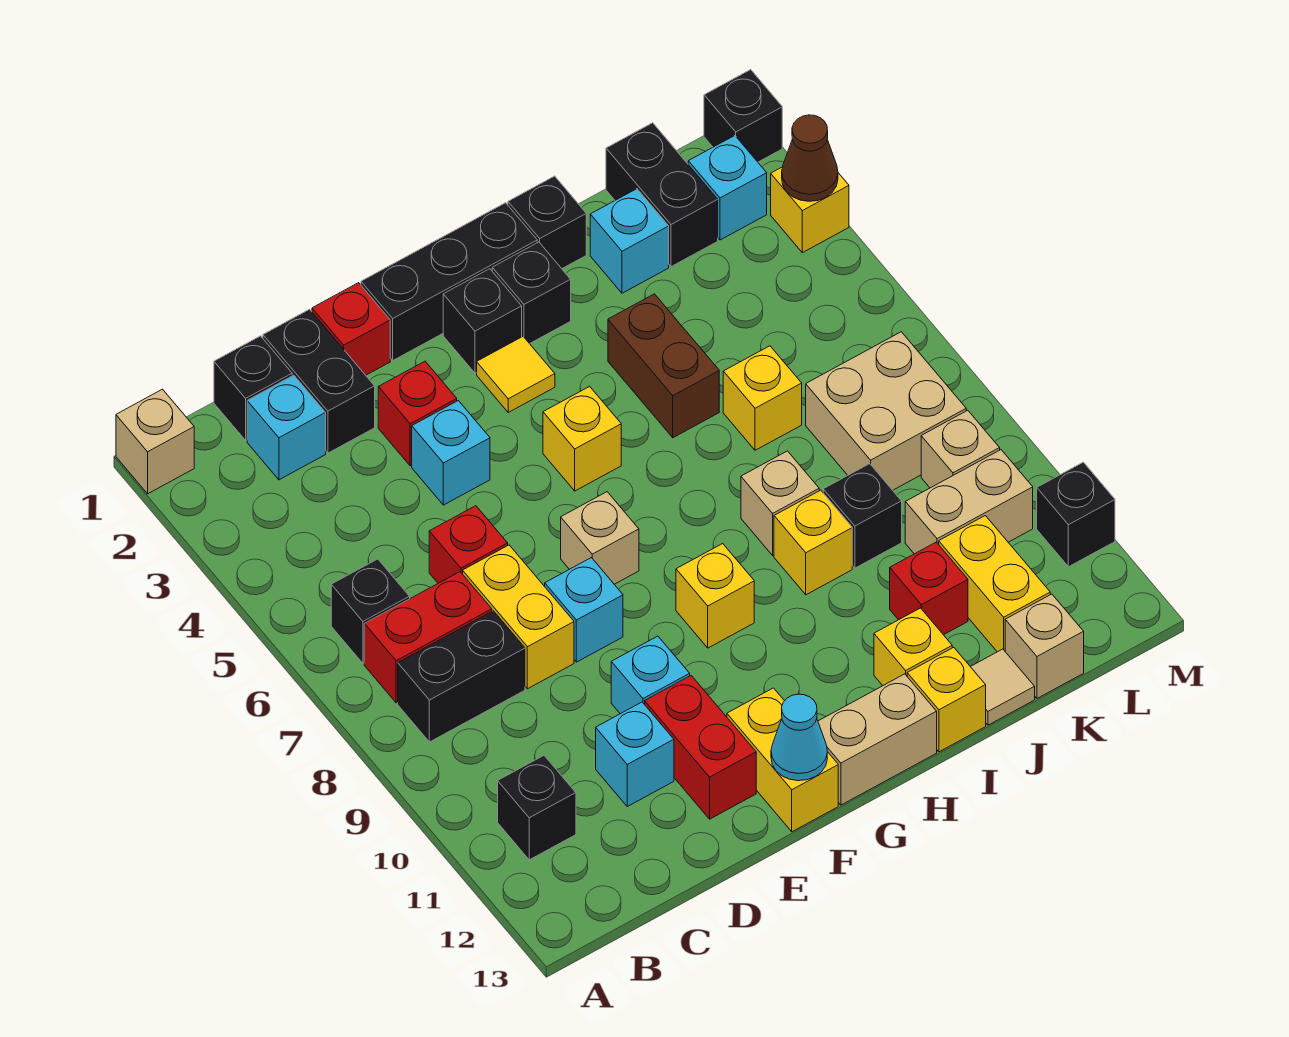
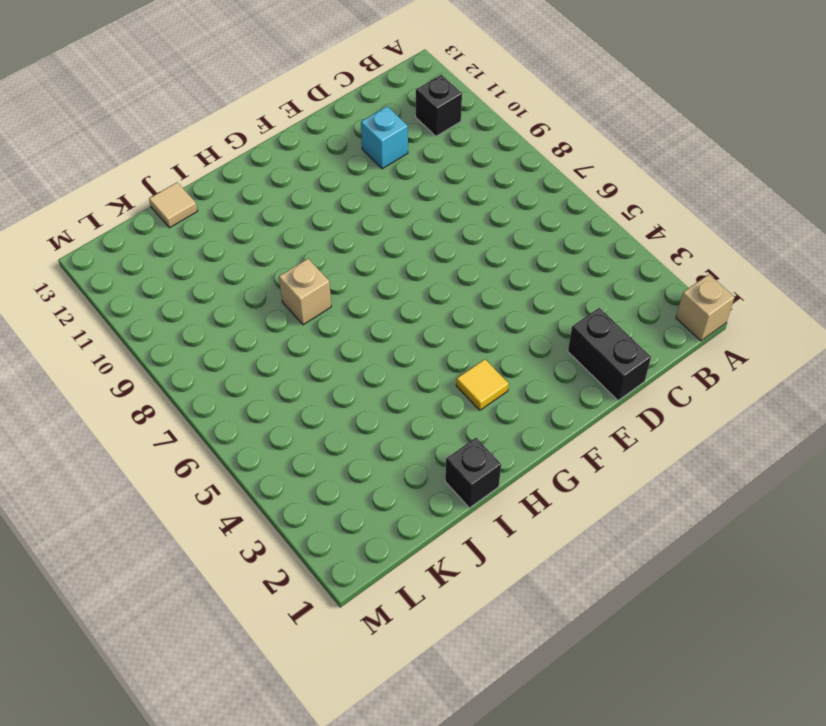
none -> black brick B6 level 1
none -> red brick B7:C7 level 1
none -> black brick B8:C8 level 1
none -> black brick C1 level 1

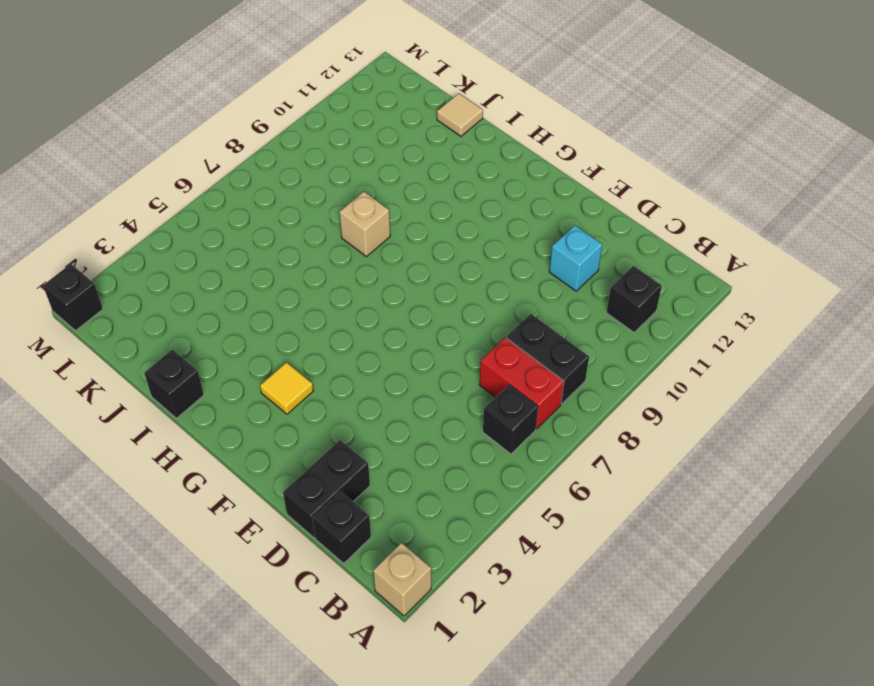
none -> cyan brick C2 level 1
none -> red brick D6 level 1
none -> yellow brick D7:D8 level 1
none -> red brick E1 level 1

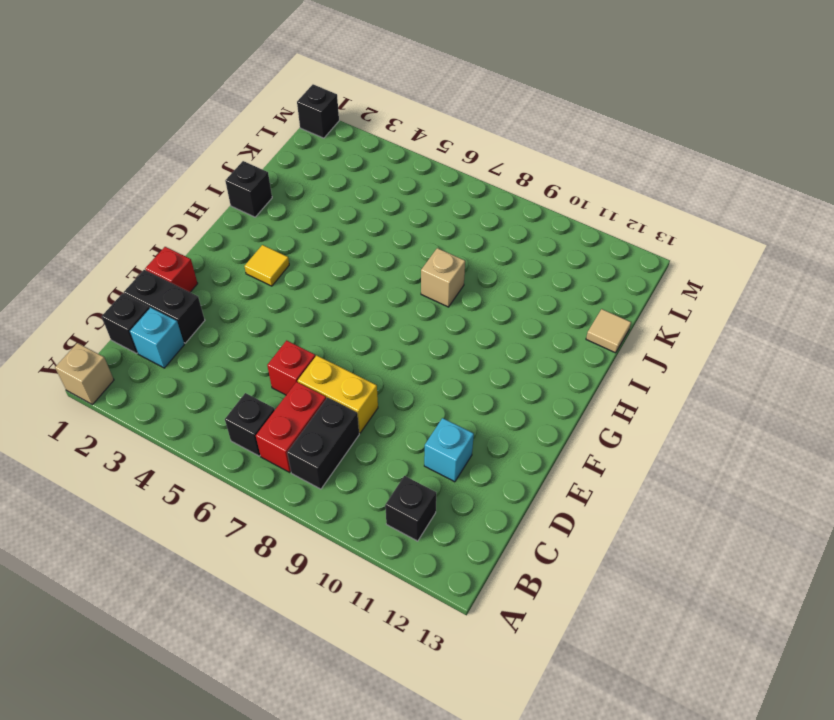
none -> red brick E3 level 1
none -> cyan brick E4 level 1
none -> cyan brick E8 level 1
none -> cyan brick E10 level 1

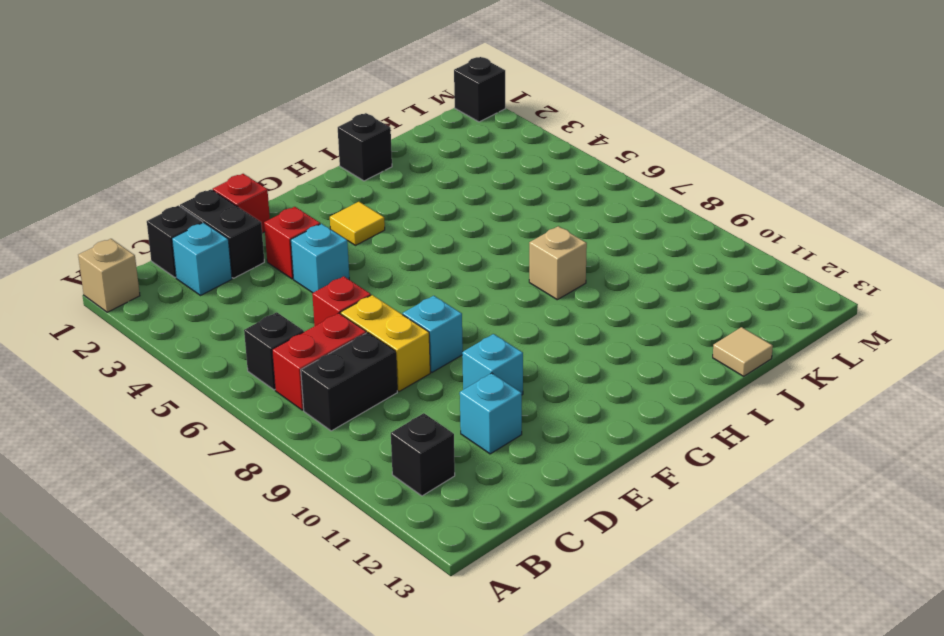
none -> red brick E11:E12 level 1
none -> black brick F1:H1 level 1
none -> tan brick F7 level 1
none -> yellow brick F12:F13 level 1

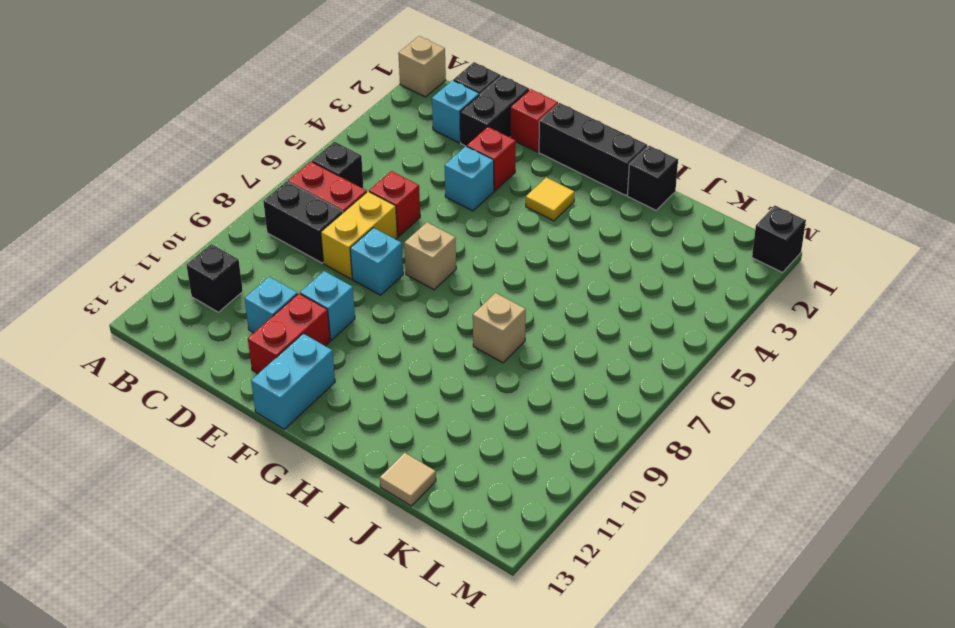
cyan brick F12:F13 level 1 -> yellow brick F12:F13 level 1
none -> black brick G2 level 1
none -> yellow brick G5 level 1
none -> yellow brick G9 level 1
none -> tan brick G13:H13 level 1

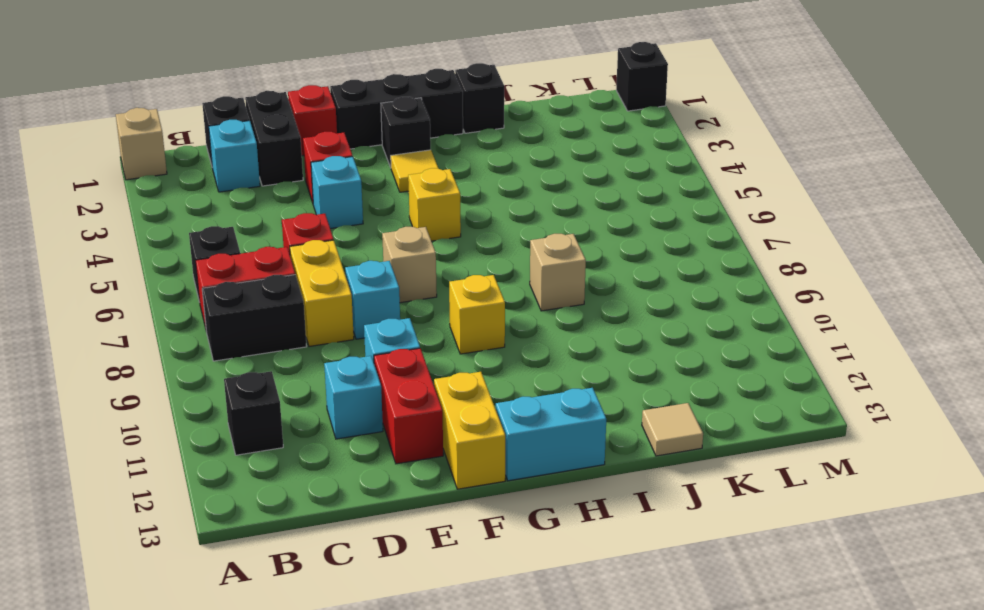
cyan brick G13:H13 level 1 -> tan brick G13:H13 level 1
none -> black brick H2 level 1
none -> brown brick I4:I5 level 1
none -> yellow brick I9 level 1
none -> yellow brick I12 level 1

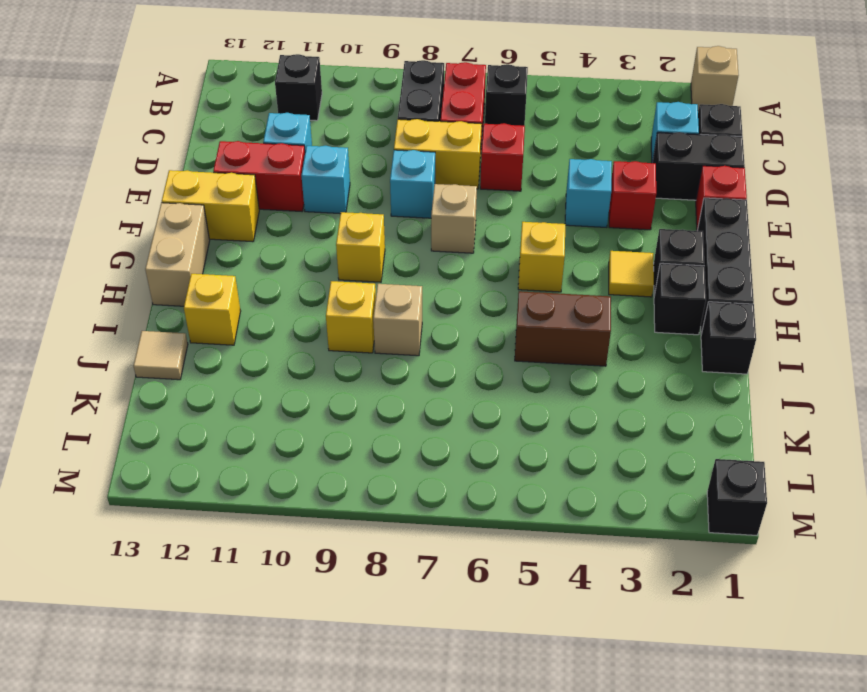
none -> yellow brick I13 level 1
none -> cyan brick J2 level 1
none -> yellow brick J6 level 1
none -> black brick J9 level 1

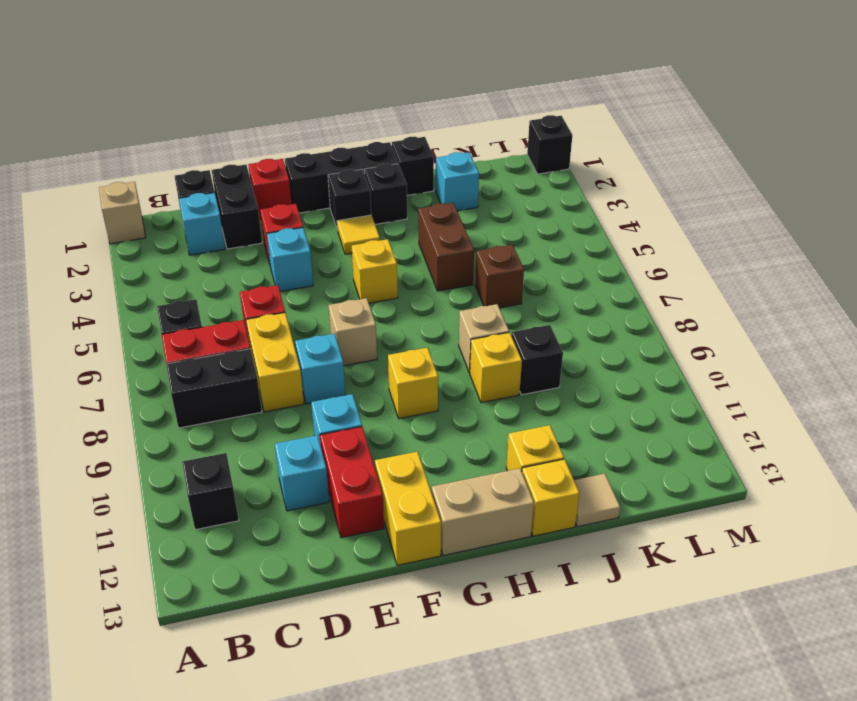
brown brick J6 level 1 -> yellow brick J6 level 1
none -> red brick J11 level 1
none -> black brick K1:K2 level 1
none -> tan brick K7:L8 level 1
none -> tan brick K10:L10 level 1

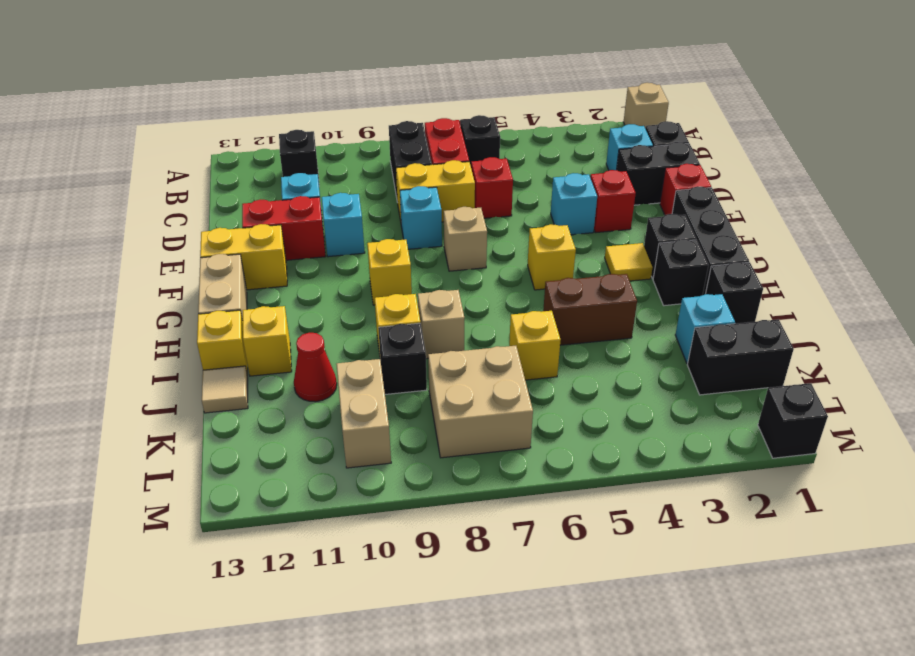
red cone J11 level 1 -> red brick J11 level 1
none -> yellow brick K11:K12 level 1
none -> tan brick K13 level 1
none -> cyan brick L2 level 1
none -> tan brick L9 level 1

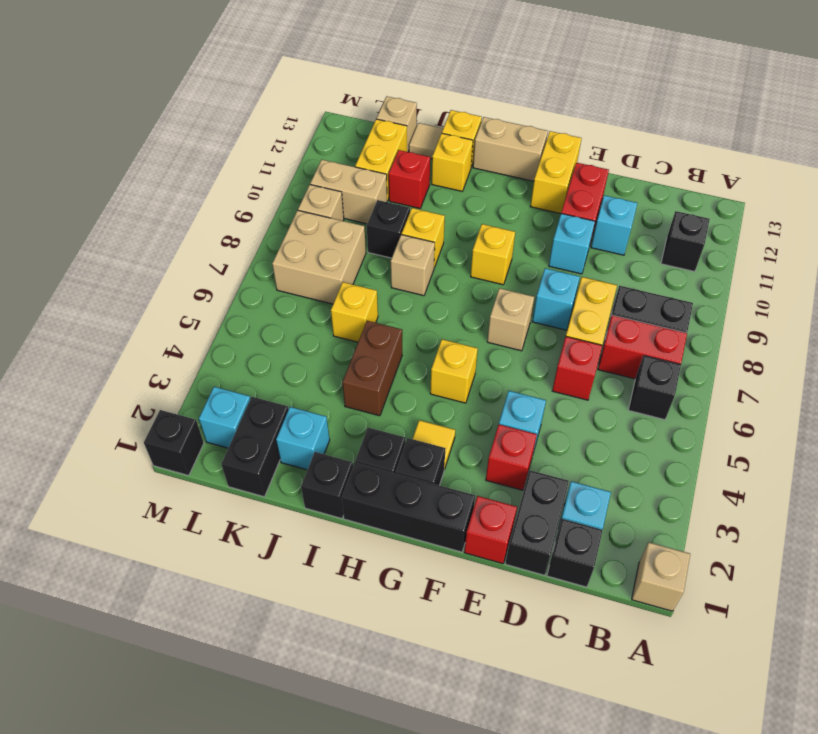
none -> yellow brick M3 level 1
none -> black brick M11 level 1
none -> cyan cone F13 level 2
none -> brown cone M3 level 2

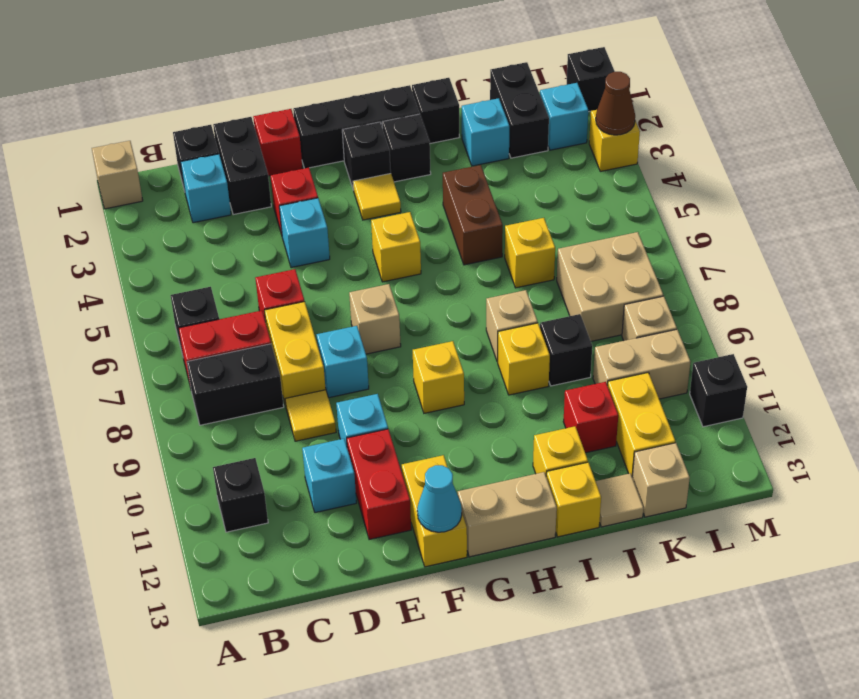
yellow tile D9 level 1 -> none

